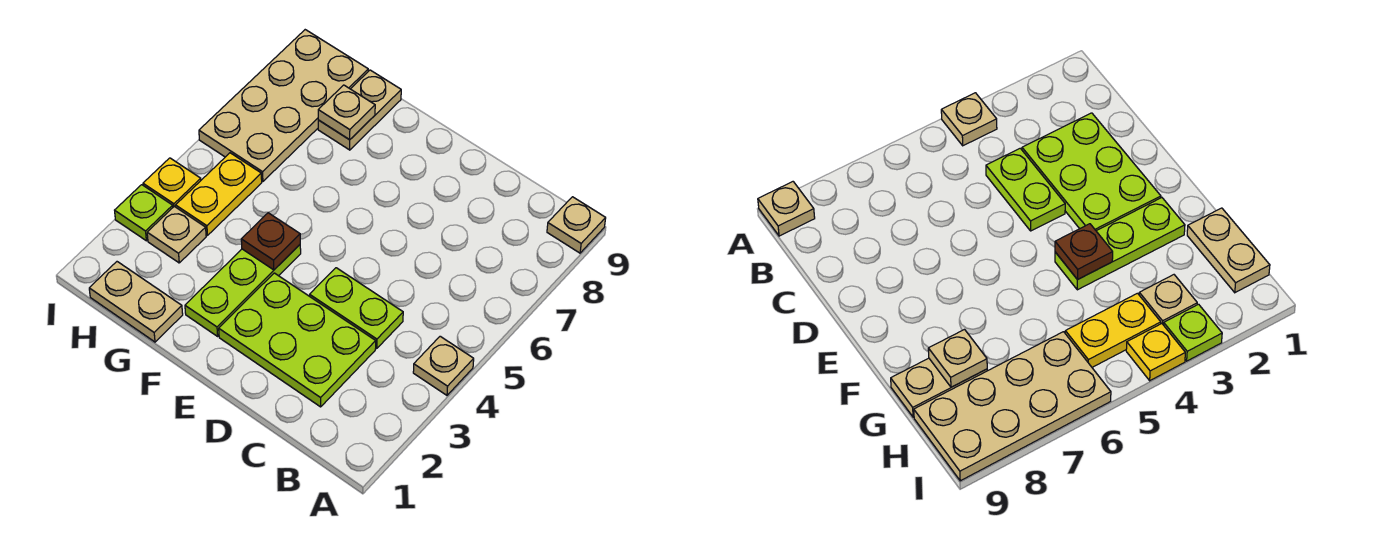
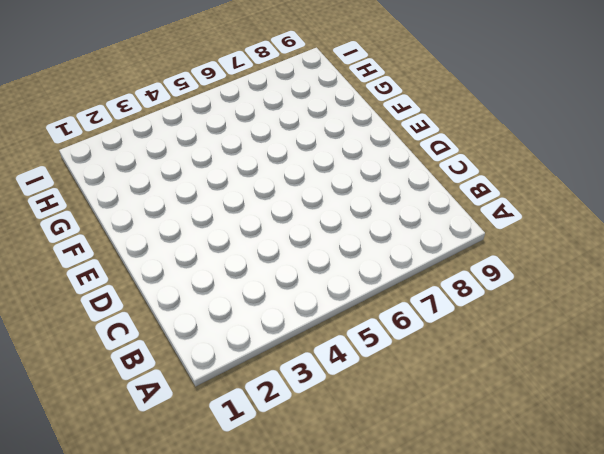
none -> tan plate A4 level 1
none -> tan plate A9 level 1
none -> lime plate C2:E3 level 1

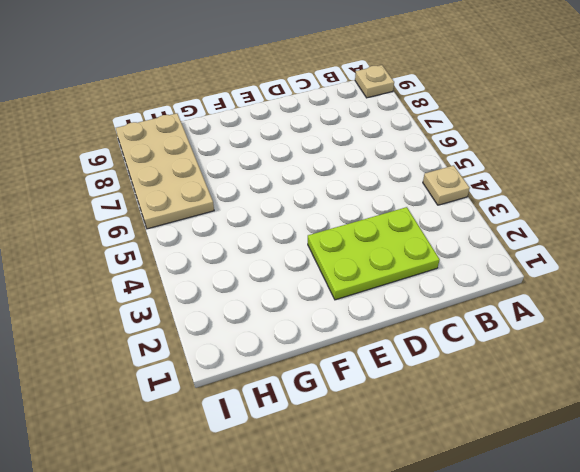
none -> lime plate C4:D4 level 1
none -> lime plate F2:F4 level 1
none -> tan plate G1:H1 level 1

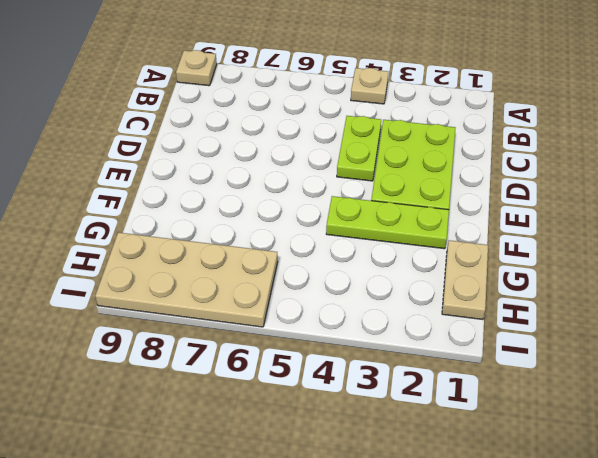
none -> tan plate G8:G9 level 1
none -> tan plate H3 level 1
none -> yellow plate H4:H5 level 1

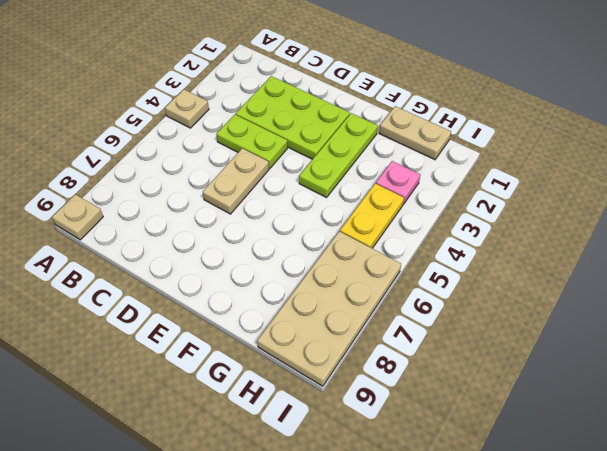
tan plate D5:D6 level 1 -> tan plate G8:G9 level 1
pink plate H3 level 1 -> tan plate H3 level 1
none -> lime plate I3 level 1
none -> yellow plate I4 level 1
none -> brown plate F4 level 2

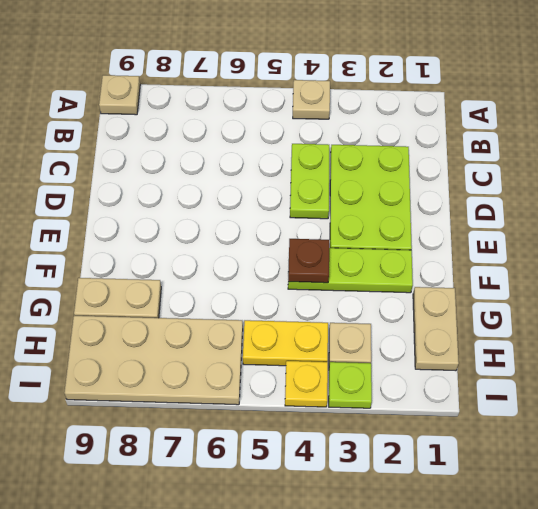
none -> tan plate G8 level 2

